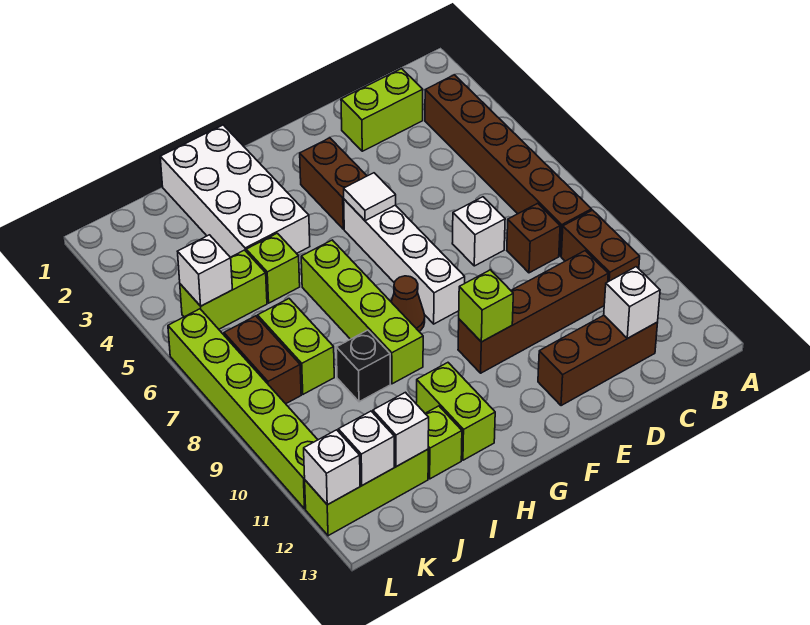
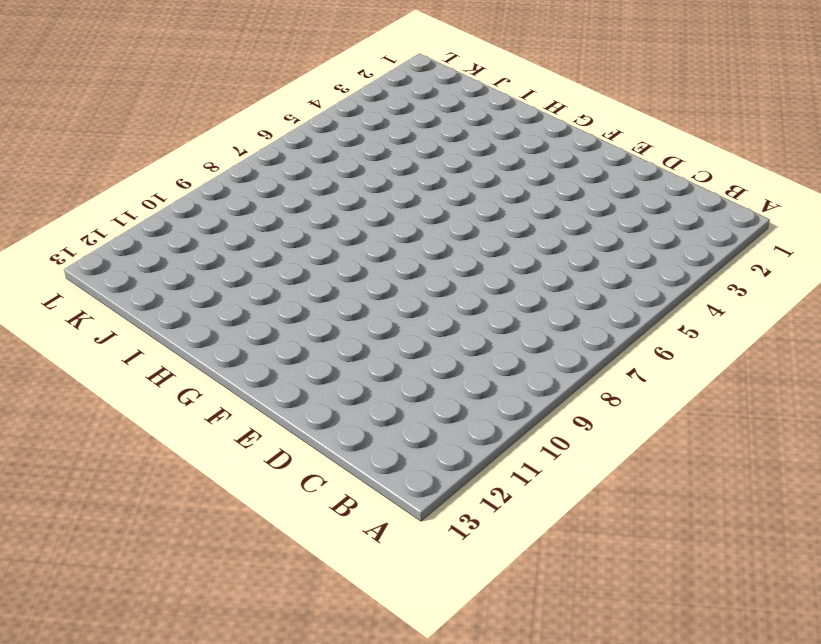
none -> brown brick B3:B8 level 1
none -> brown brick B9:B10 level 1
none -> lime brick C2:D2 level 1

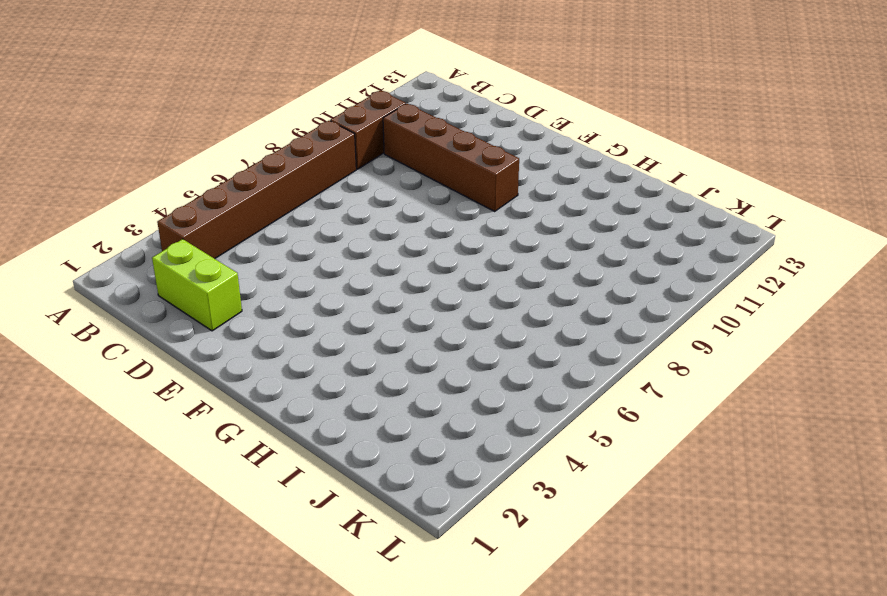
none -> brown brick C8 level 1
none -> brown brick C12:E12 level 1
none -> white brick D7 level 1

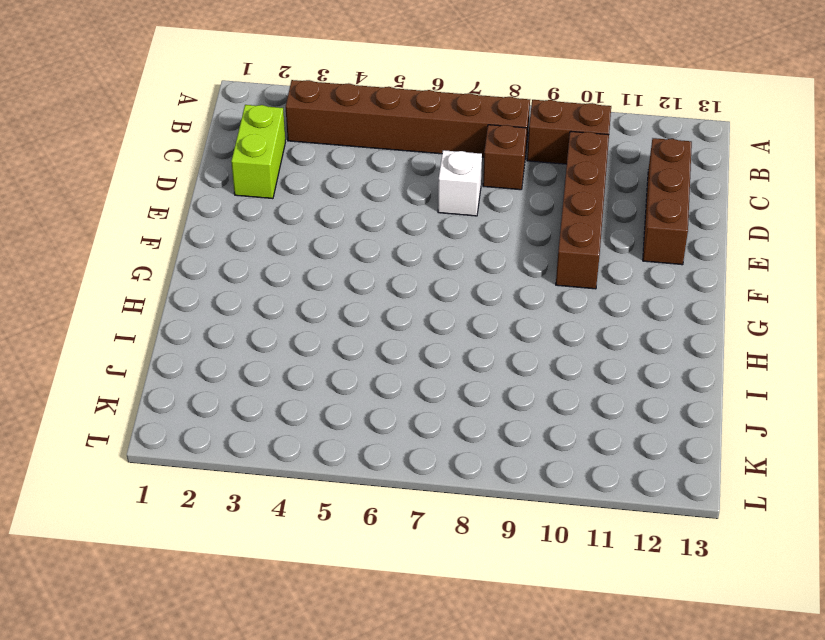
none -> brown brick F3:F4 level 1
none -> white brick F5:F8 level 1
none -> brown cone G8 level 1

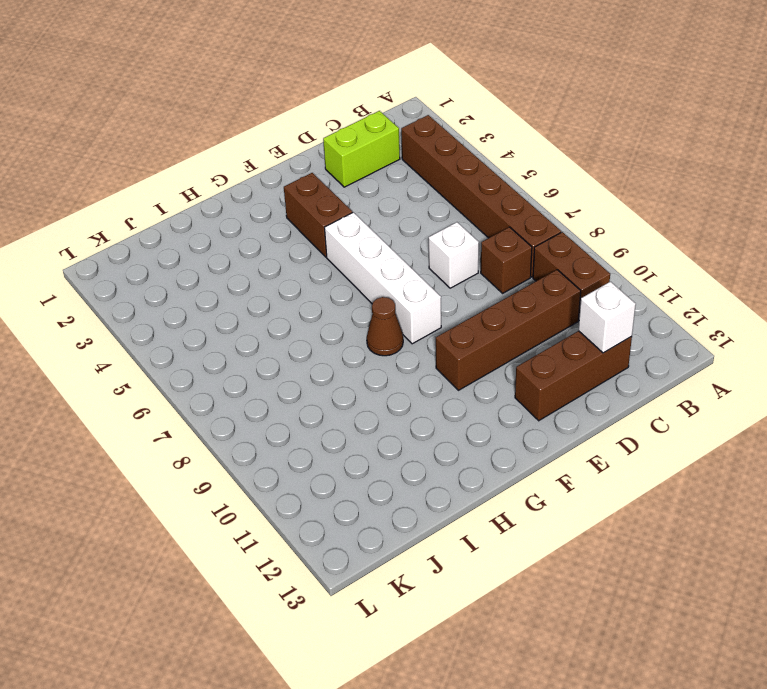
none -> white brick H1:I4 level 1
none -> lime brick H6:H9 level 1
none -> lime brick H11:H12 level 1

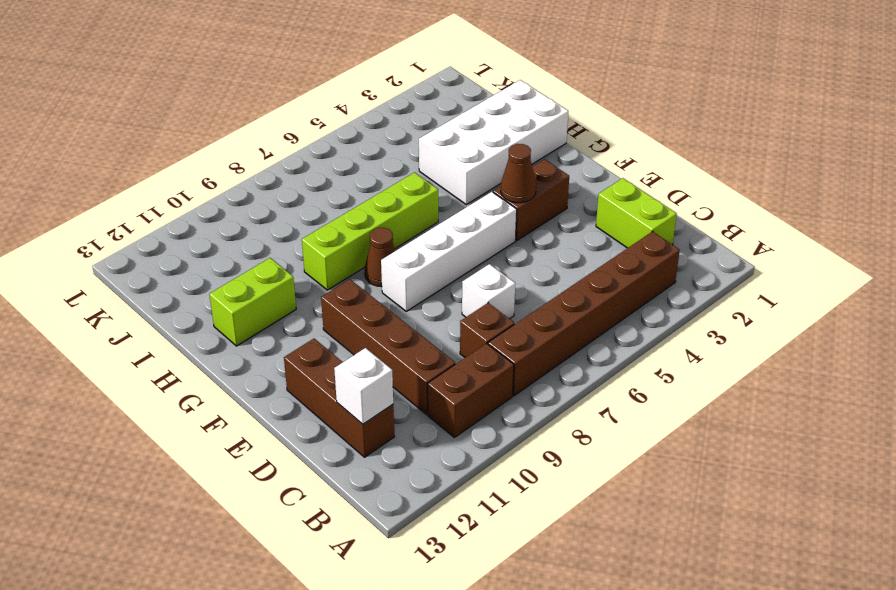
brown cone F4 level 2 -> none
none -> lime brick I5 level 1
none -> black brick I9 level 1
none -> lime brick I12 level 1

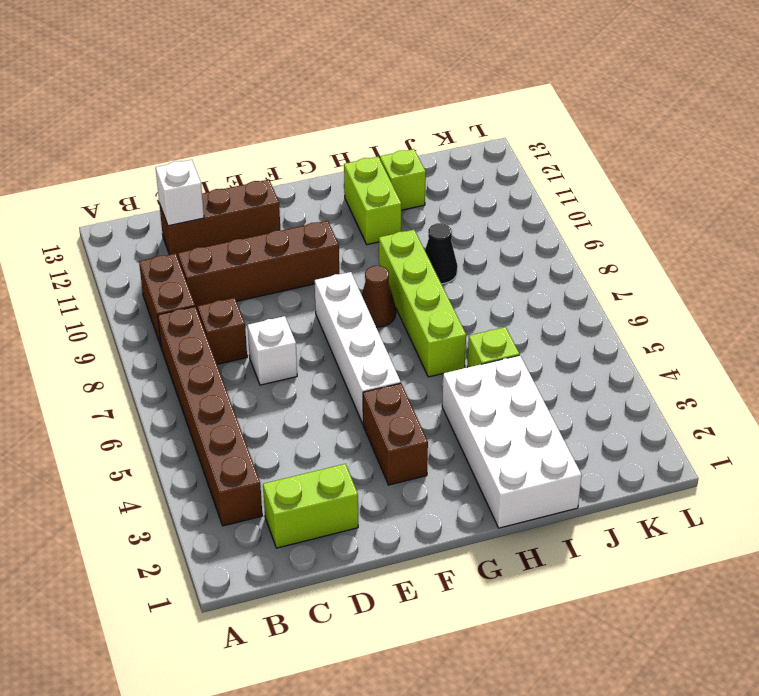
black cone I9 level 1 -> black brick I9 level 1
none -> lime brick J5:K5 level 1
none -> lime brick J7:J8 level 1
none -> lime brick J12:L12 level 1

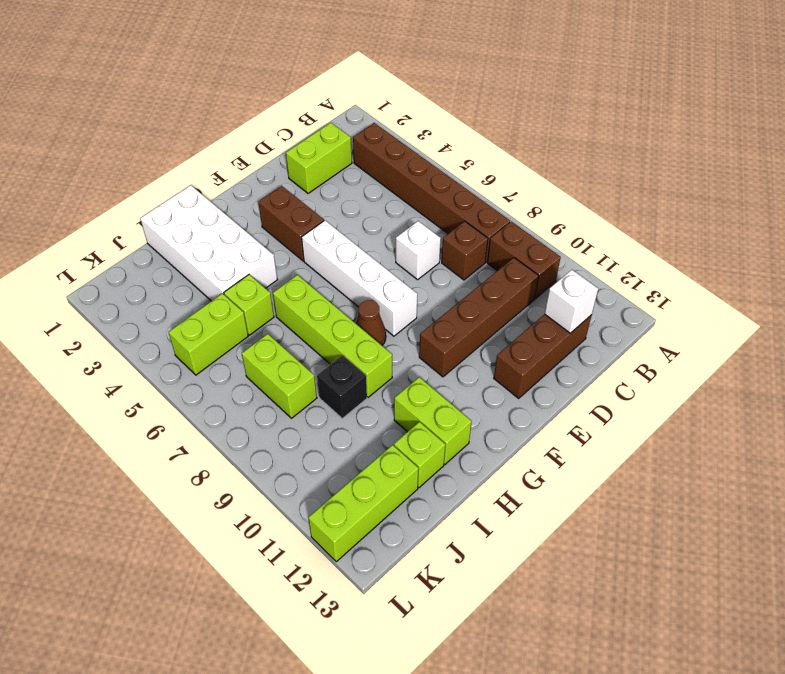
none -> brown brick K7:K8 level 1
none -> lime brick L6:L11 level 1
none -> white tile F5 level 2

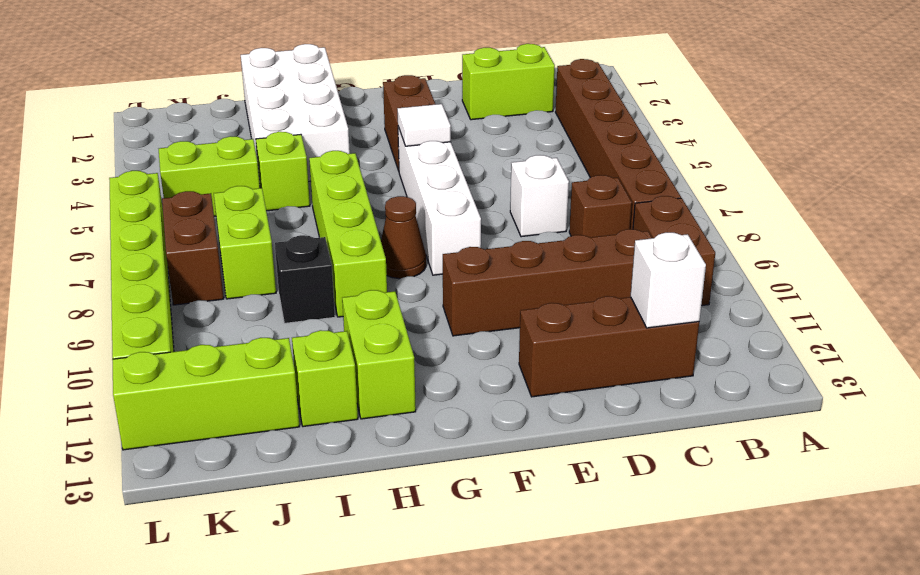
none -> lime brick F10 level 2
none -> white brick J12 level 2
none -> white brick K5 level 2

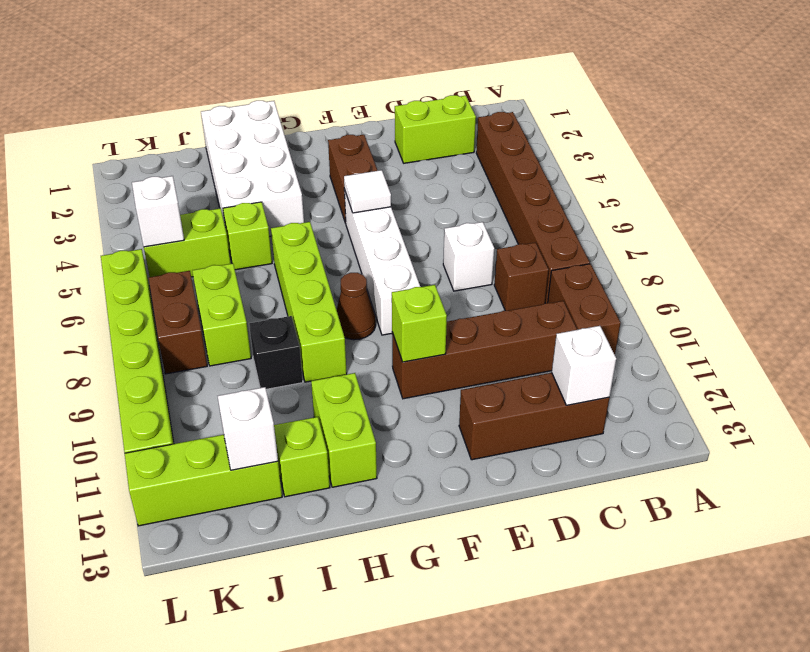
none -> white brick K12 level 2
none -> white brick L12 level 2

